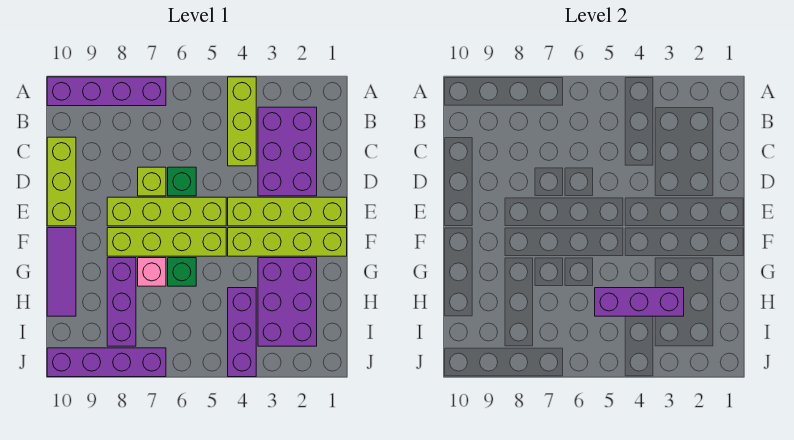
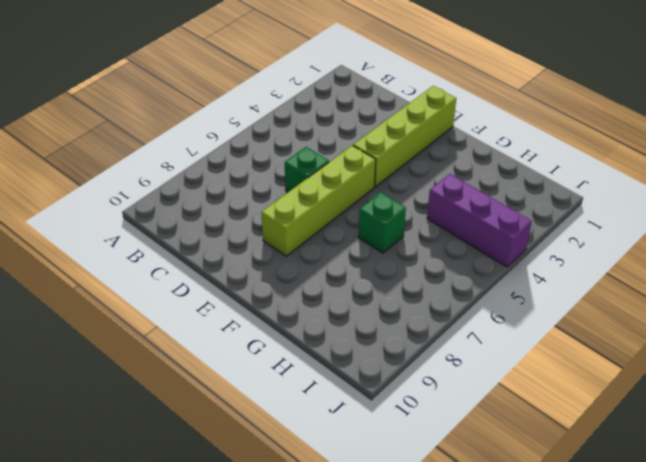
none -> lime brick A4:C4 level 1
none -> purple brick A7:A10 level 1
none -> purple brick B2:D3 level 1

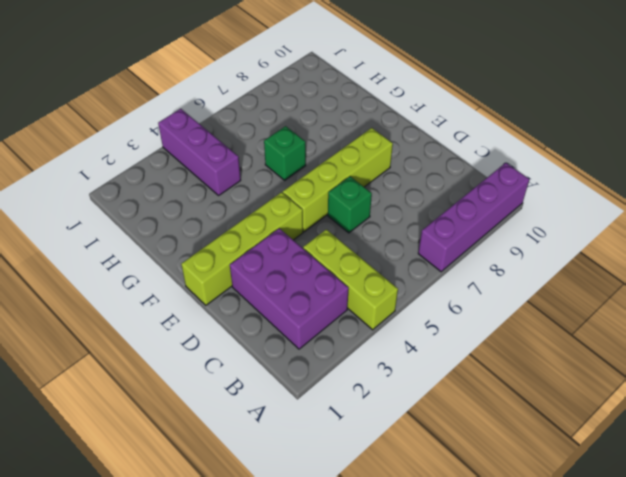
none -> lime brick C10:E10 level 1
none -> lime brick D7 level 1
none -> lime brick F1:F4 level 1

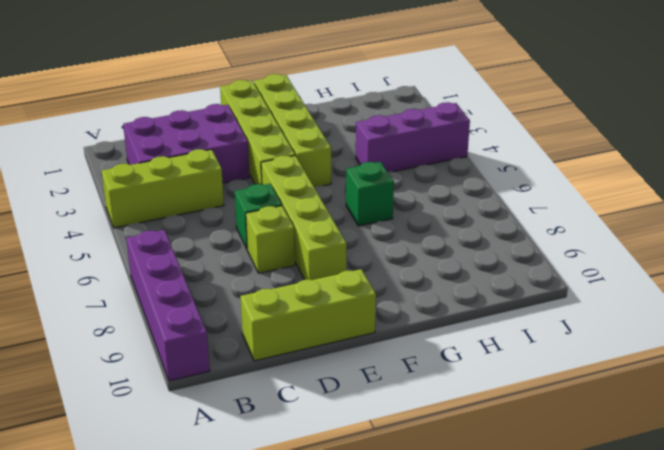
none -> lime brick F5:F8 level 1
none -> purple tile F10:H10 level 1
none -> purple brick G2:I3 level 1

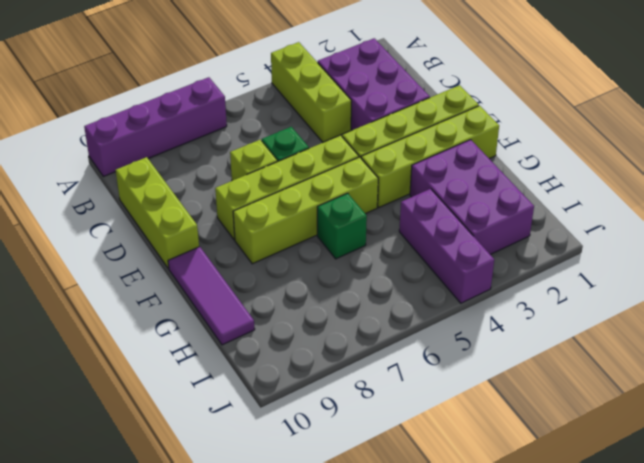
none -> pink brick G7 level 1
none -> purple brick G8:I8 level 1
none -> purple brick J7:J10 level 1

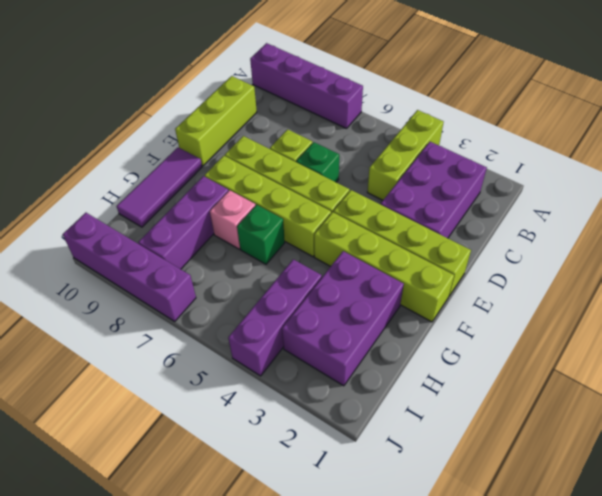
none -> purple brick H3:H5 level 2

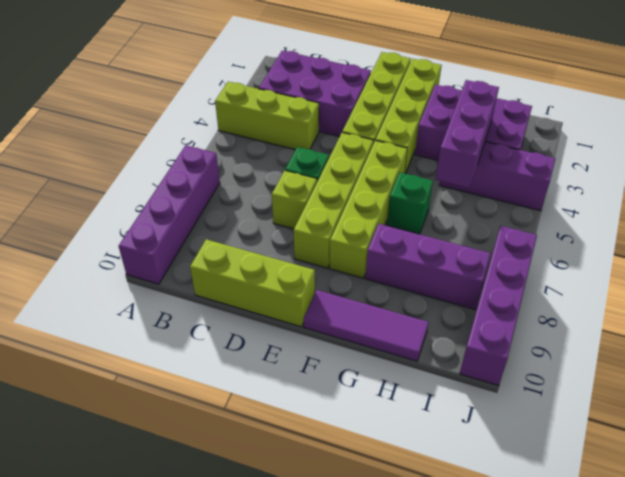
none -> pink brick G7 level 1

